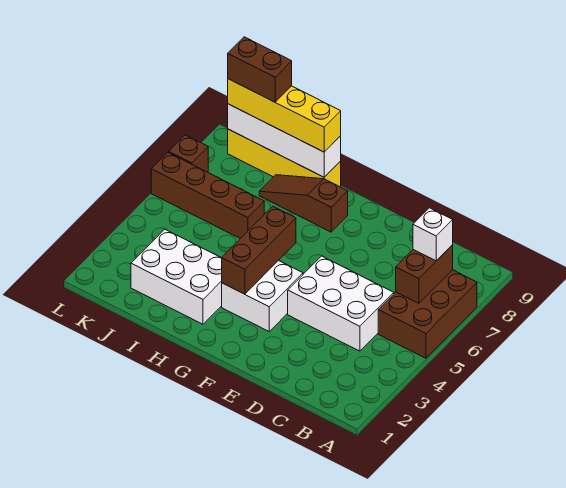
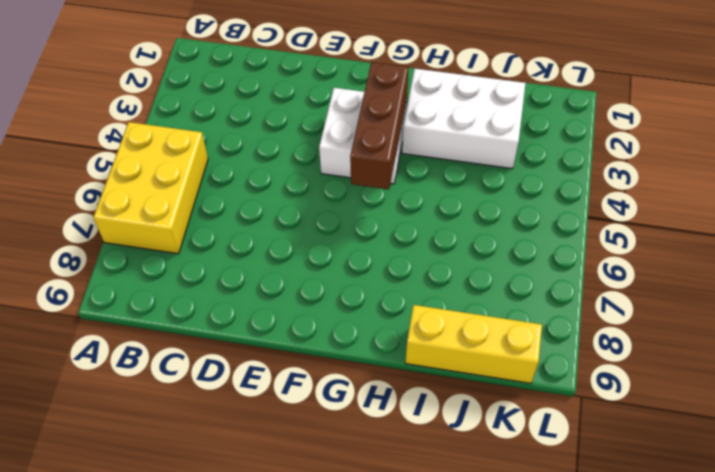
yellow brick A5:B7 level 1 -> brown brick A5:B7 level 1
yellow brick I9:K9 level 1 -> yellow brick H9:K9 level 1
none -> white brick C4:E5 level 1
none -> brown slope G8:I8 level 1 top G
none -> brown brick I6:L6 level 1

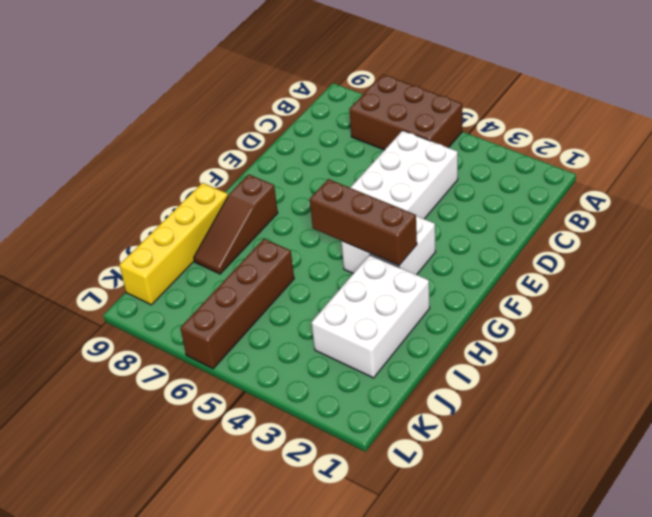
none -> brown brick L7 level 1
none -> brown brick B6:B7 level 2
none -> white brick H9:K9 level 2

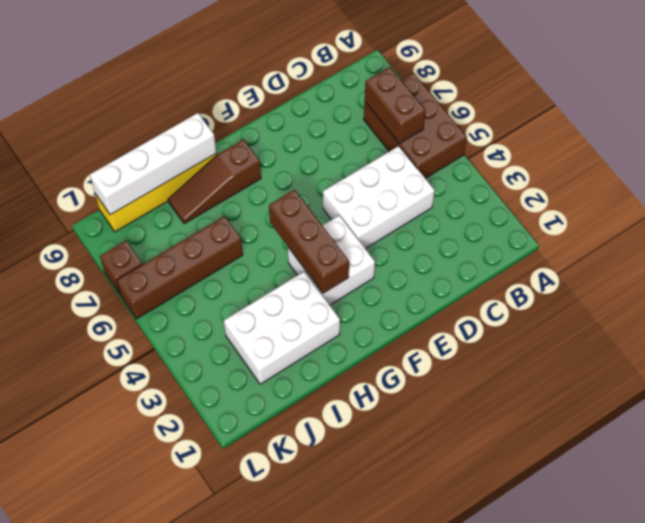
none -> white brick B7 level 3
none -> yellow brick H9:K9 level 3
none -> brown brick J9:K9 level 4

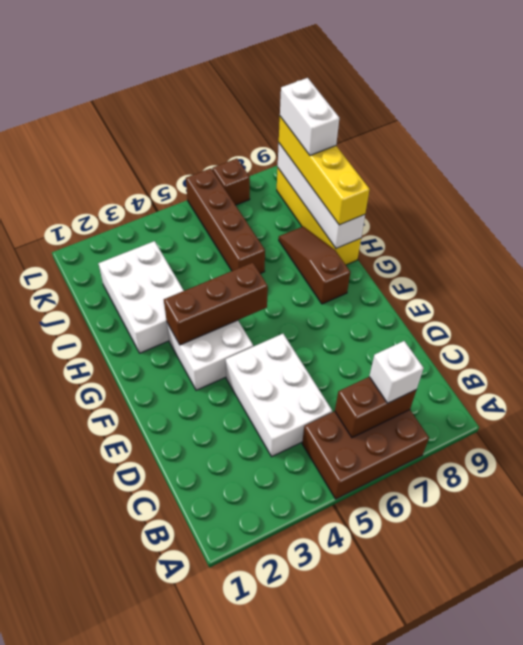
white brick J9:K9 level 4 -> brown brick J9:K9 level 4

